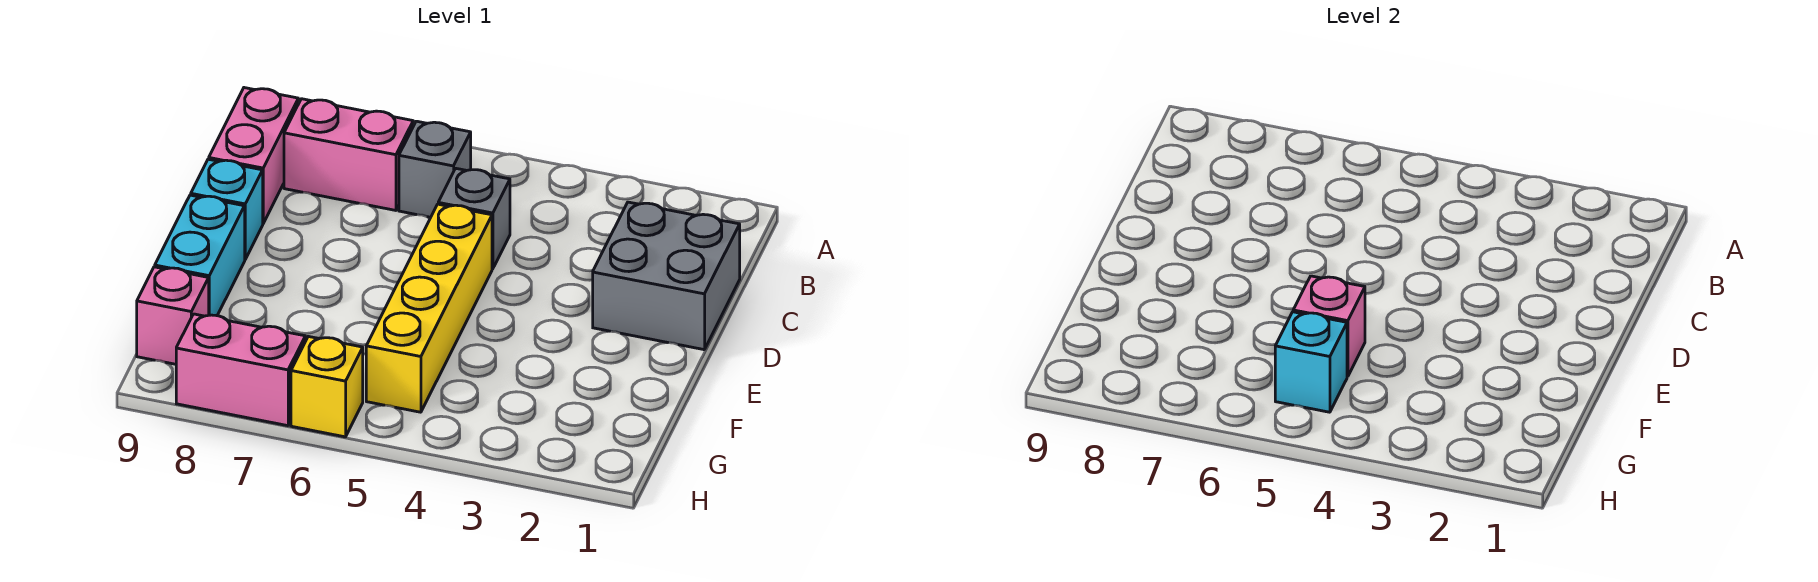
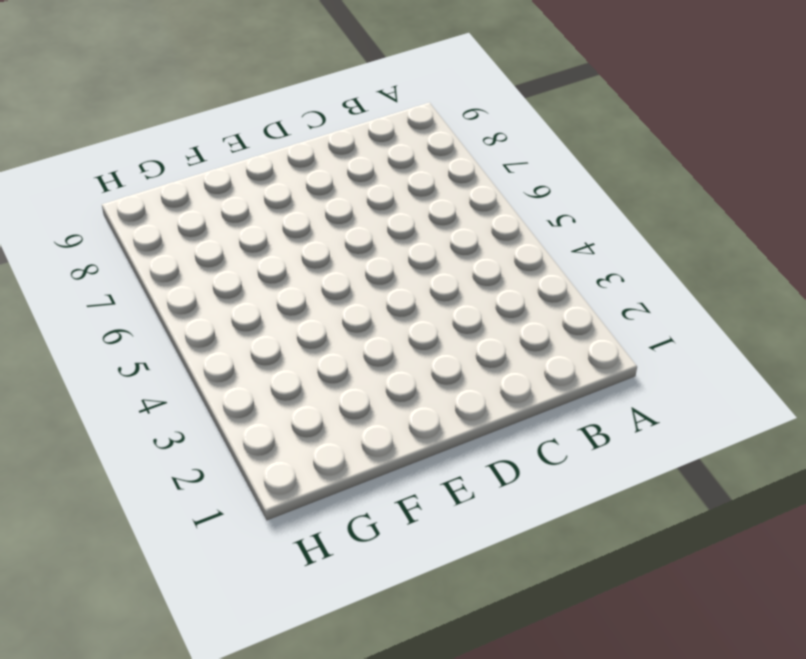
none -> grey brick B6 level 1
none -> pink brick B7:B8 level 1
none -> pink brick B9:C9 level 1

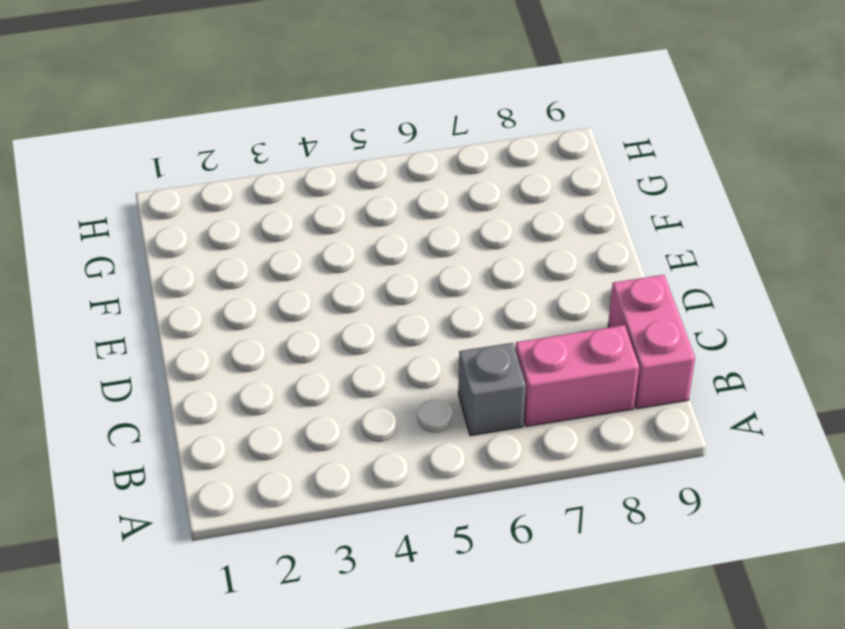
none -> grey brick C1:D2 level 1
none -> grey brick C5 level 1
none -> yellow brick D5:G5 level 1

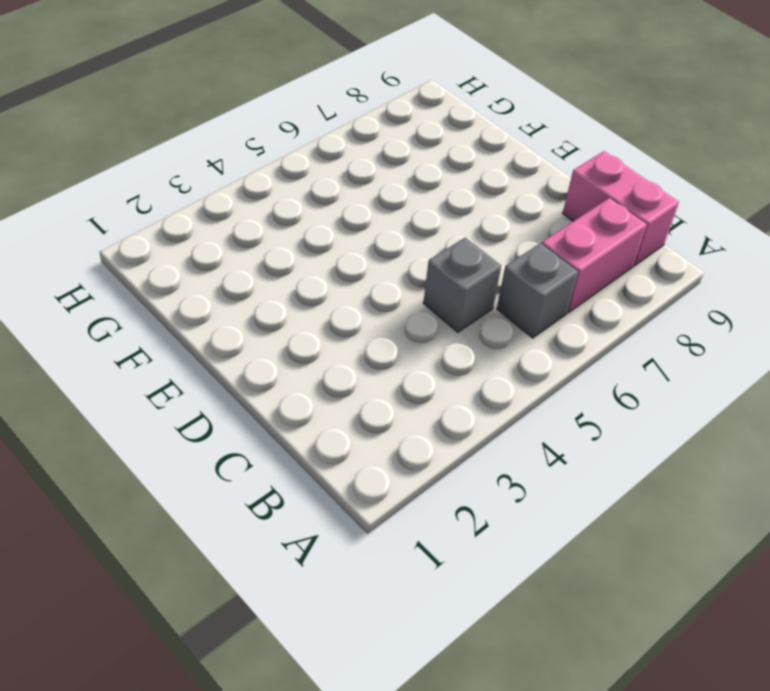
none -> grey brick C1:D2 level 1
none -> yellow brick D5:G5 level 1
none -> cyan brick D9 level 1

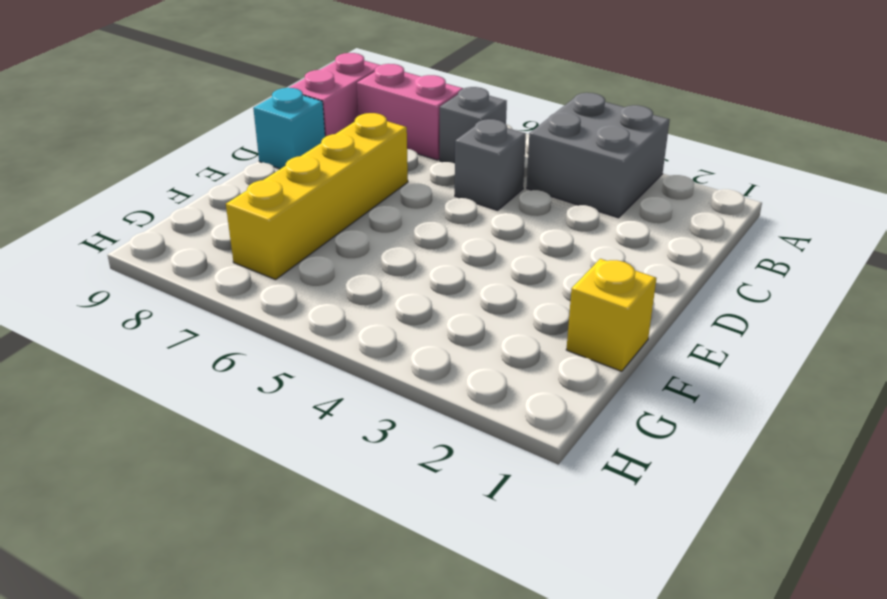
grey brick A3:B4 level 1 -> grey brick C1:D2 level 1
yellow brick D7:G7 level 1 -> yellow brick D5:G5 level 1
yellow brick F1 level 1 -> yellow brick H6 level 1
none -> cyan brick E9:F9 level 1
none -> pink brick G9 level 1
none -> pink brick H7:H8 level 1

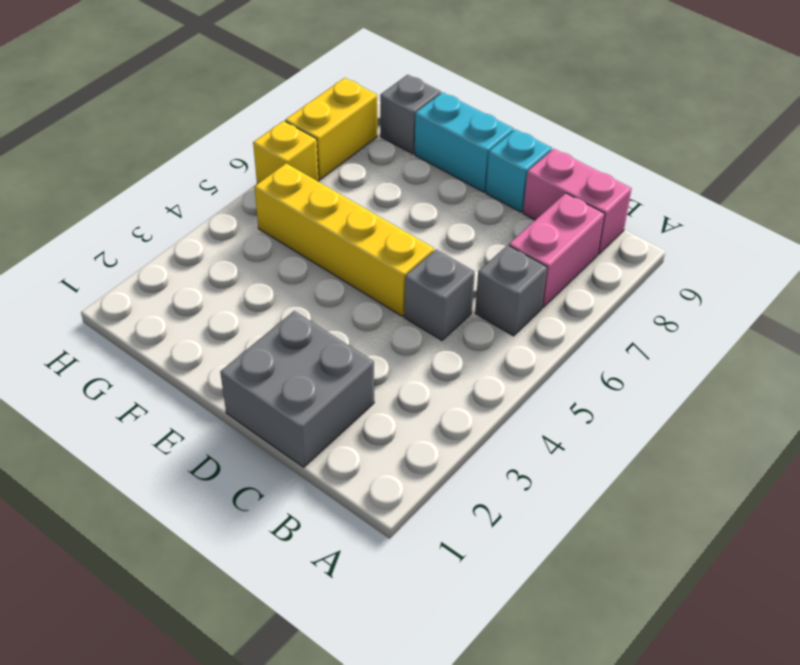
grey brick G9 level 1 -> pink brick G9 level 1
yellow brick H7:H8 level 1 -> pink brick H7:H8 level 1
none -> pink brick F5 level 2
none -> cyan brick G5 level 2

